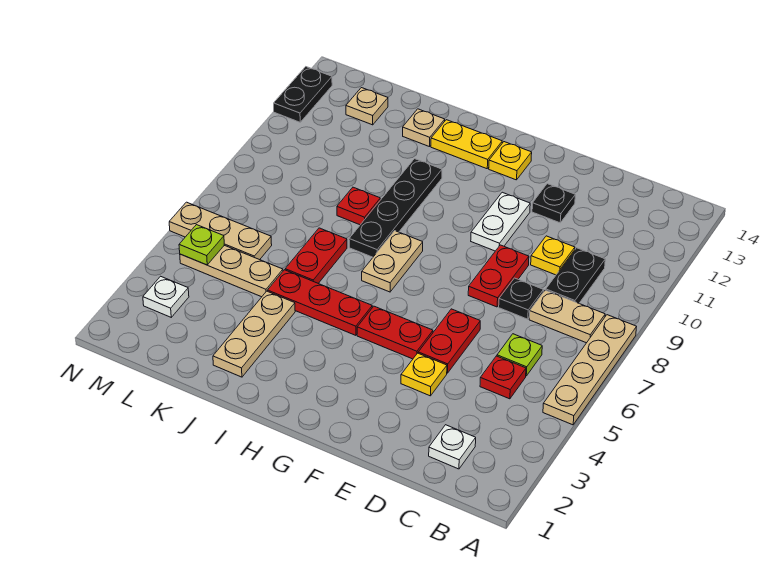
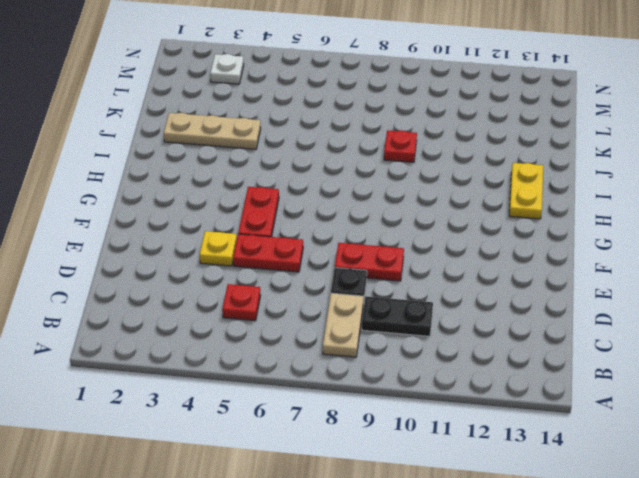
none -> tan plate A5:A8 level 1
none -> white plate C2 level 1
none -> lime plate C6 level 1

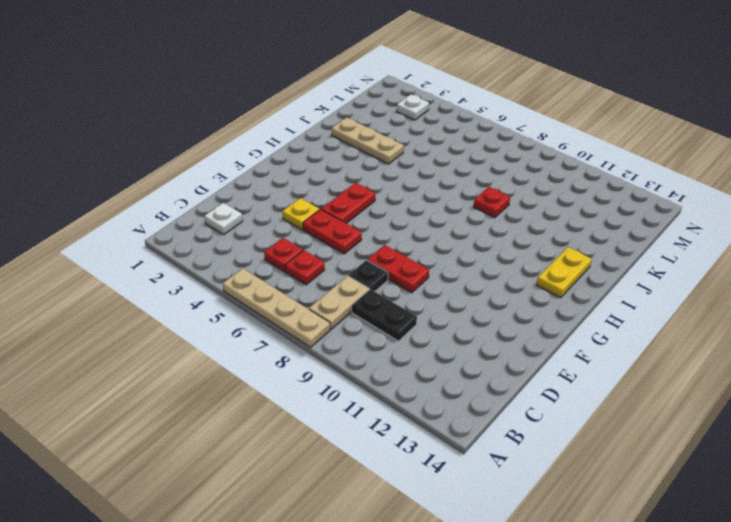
red plate C6 level 1 -> lime plate C6 level 1
none -> yellow plate D10 level 1
none -> black plate E12 level 1
none -> white plate F10:F11 level 1

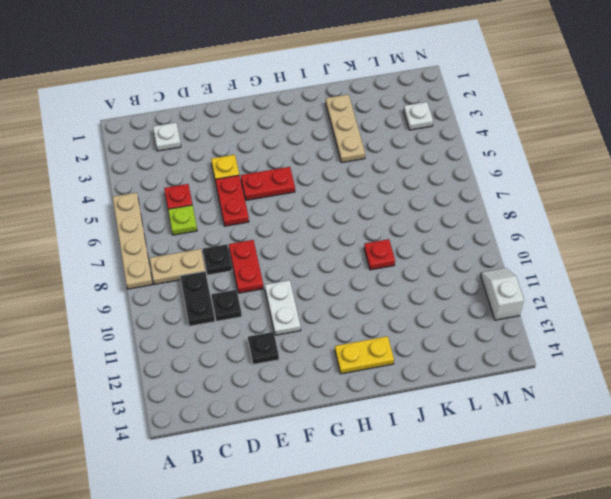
black plate D10 level 1 -> yellow plate D10 level 1
white slope N11:N12 level 1 top 12 -> black plate N12:N13 level 1
none -> yellow plate G13 level 1
none -> red plate H5:J5 level 1
none -> tan plate H7:H8 level 1

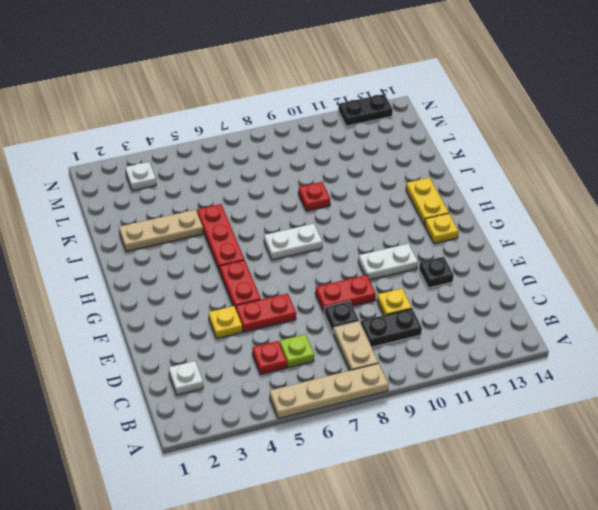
white plate H7:H8 level 1 -> tan plate H7:H8 level 1
none -> black plate I8:I11 level 1
none -> red plate J6:J7 level 1
none -> tan plate J13 level 1

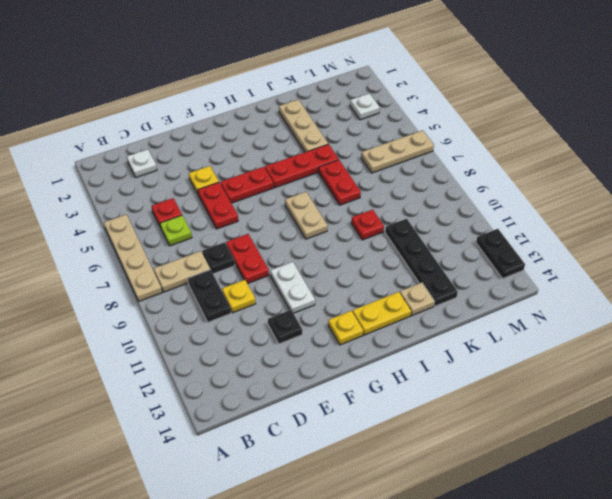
black plate K10:K13 level 1 -> black plate I8:I11 level 1
none -> tan plate K5:M5 level 1
none -> tan plate L13 level 1
none -> lime plate M5 level 2

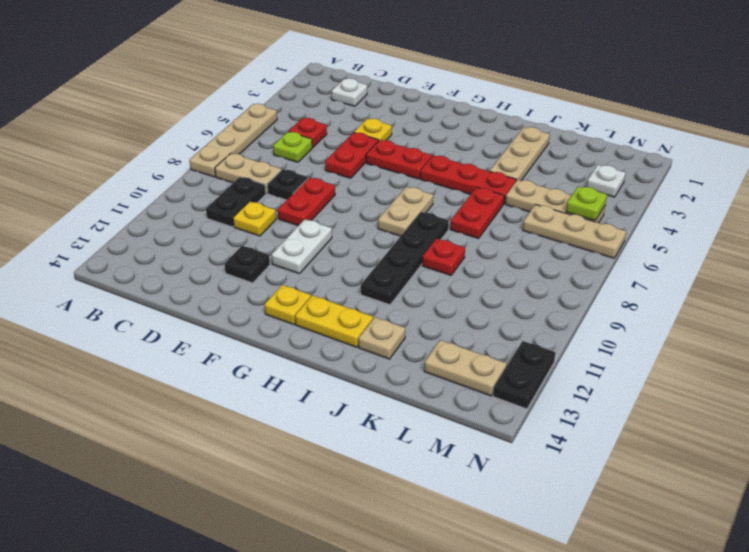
tan plate L13:M13 level 1 -> tan plate L13 level 1

